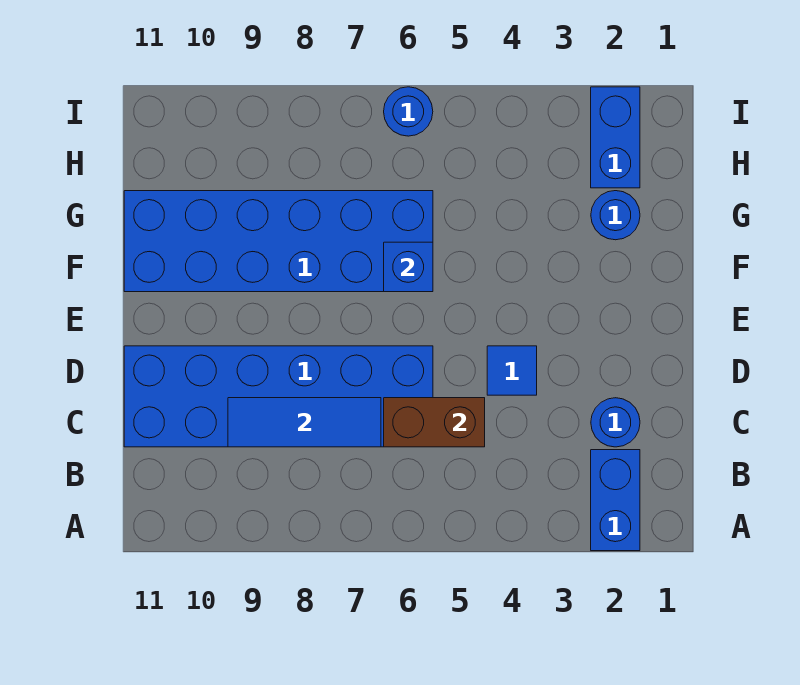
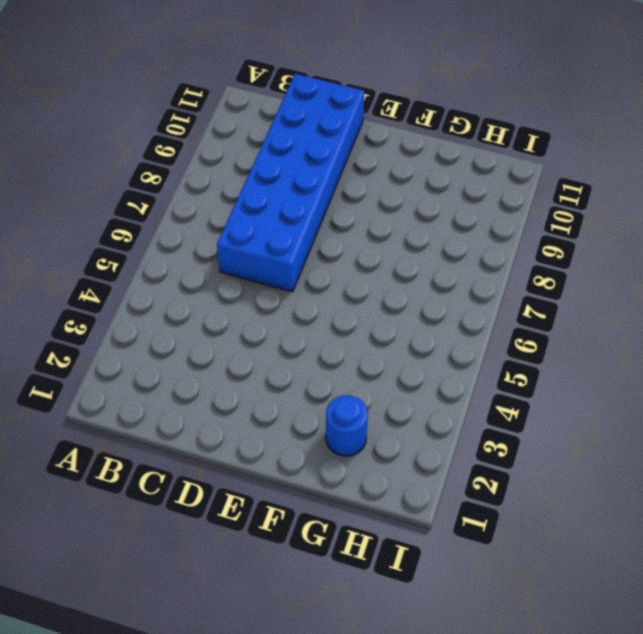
none -> blue brick A2:B2 level 1
none -> blue round brick C2 level 1

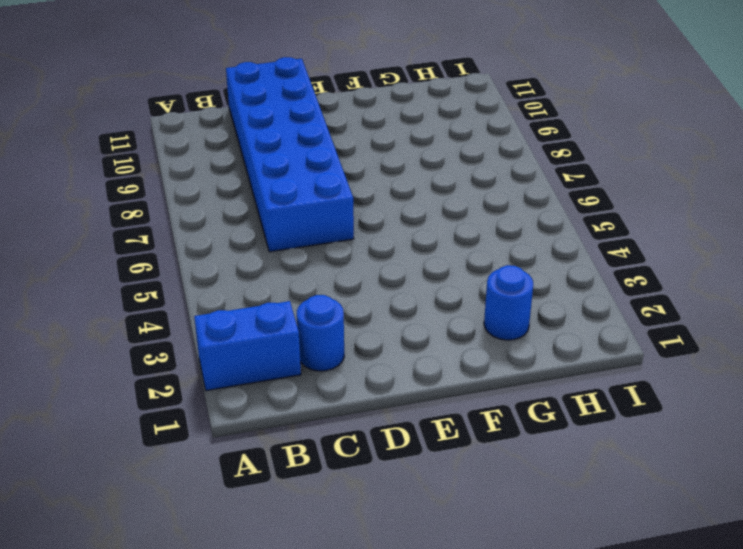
none -> blue tile D4 level 1
none -> blue brick F6:G11 level 1

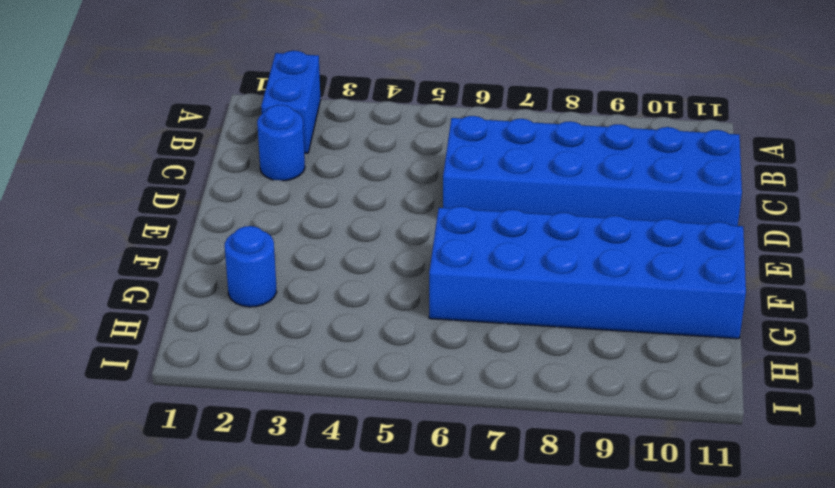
none -> blue tile D4 level 1
none -> blue brick H2:I2 level 1

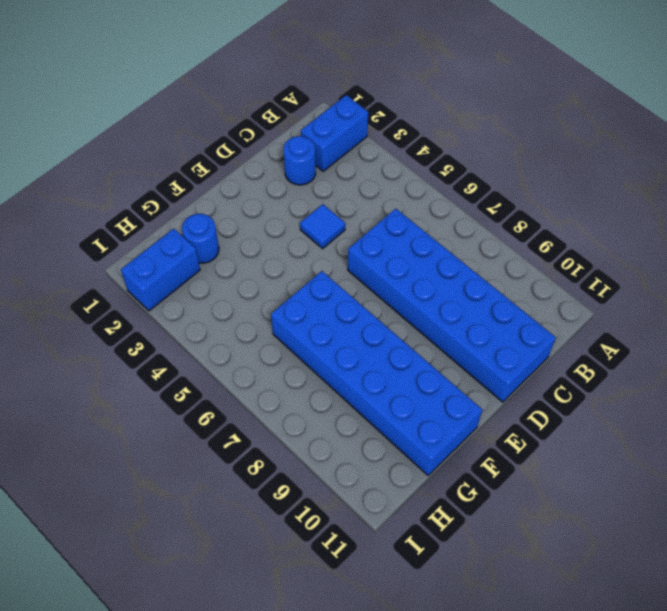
none -> blue round brick I6 level 1
none -> brown brick C5:C6 level 2

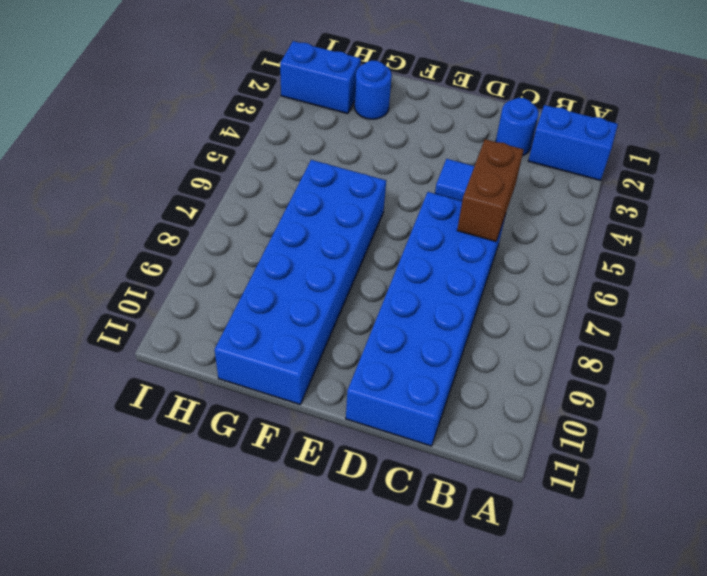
none -> blue round brick I6 level 1
none -> blue tile C7:C9 level 2

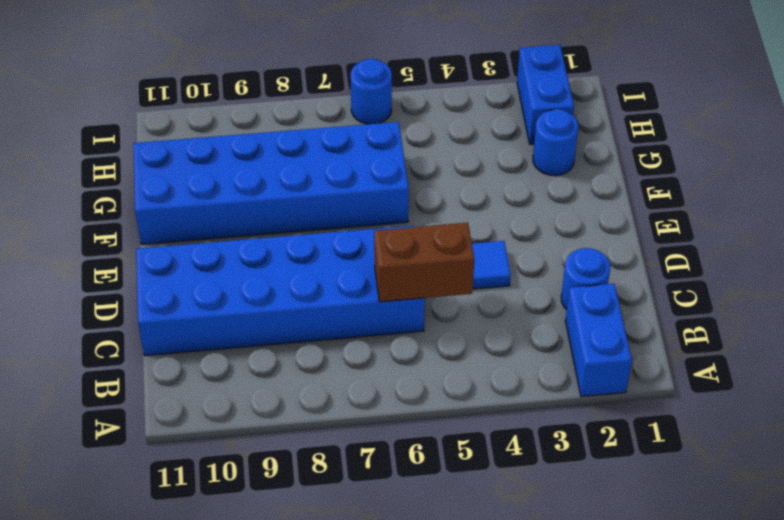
none -> blue tile C7:C9 level 2
none -> blue brick F6 level 2

